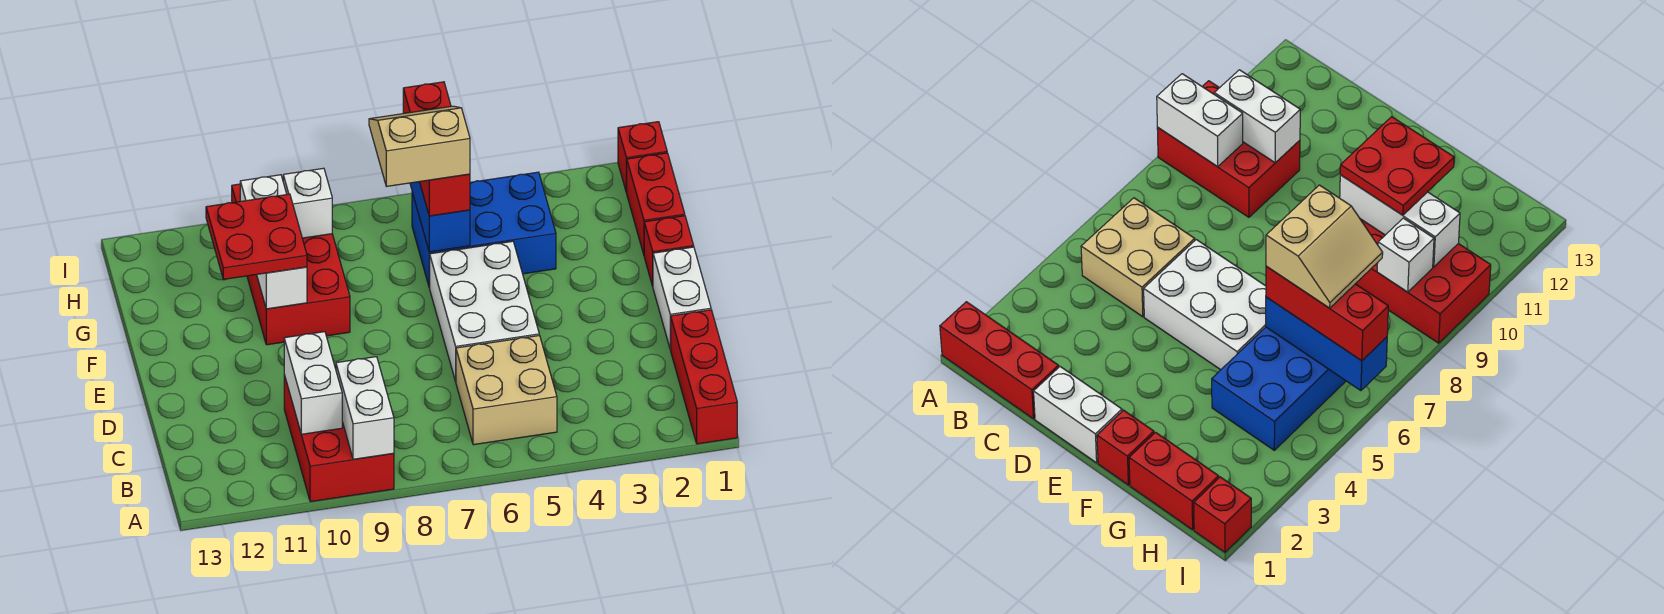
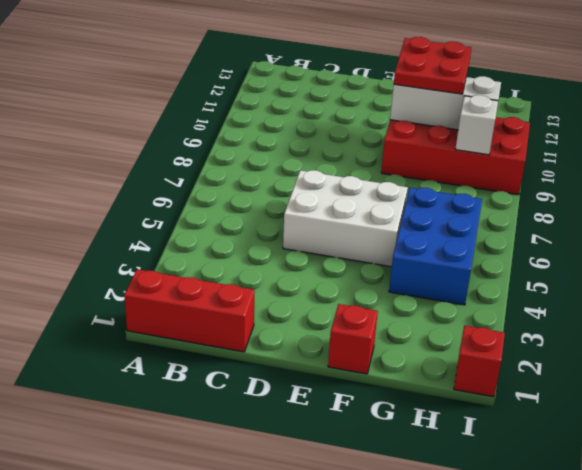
none -> red brick A9:C10 level 1
none -> tan brick B5:C6 level 1
none -> white brick D1:E1 level 1

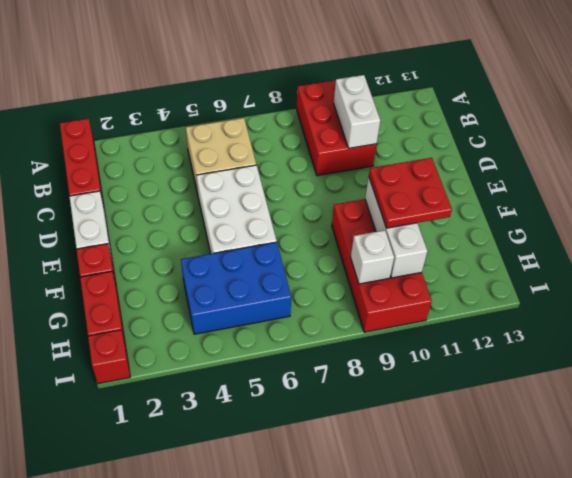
none -> white brick A9:B9 level 2
none -> blue brick G6:I6 level 2
none -> red brick G6:I6 level 3

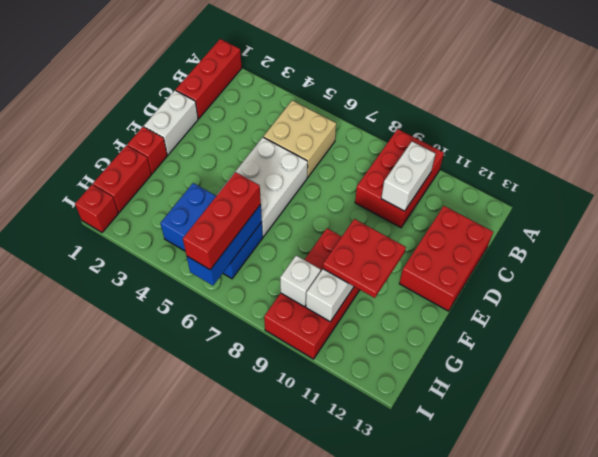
red brick C12:E13 level 1 -> none
none -> white brick A9:B9 level 2
none -> tan slope G6:H7 level 4 top G

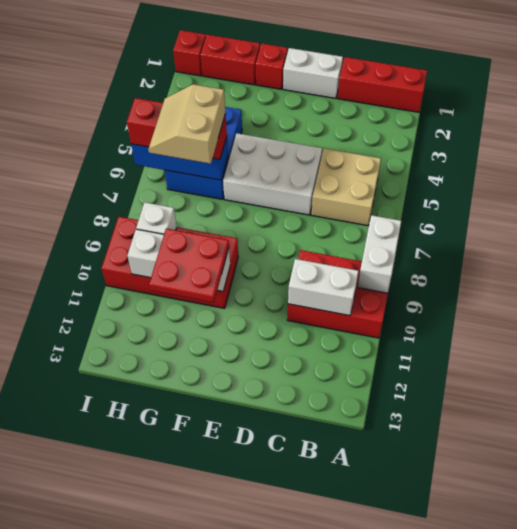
white brick A8:A9 level 2 -> white brick A9:B9 level 2

